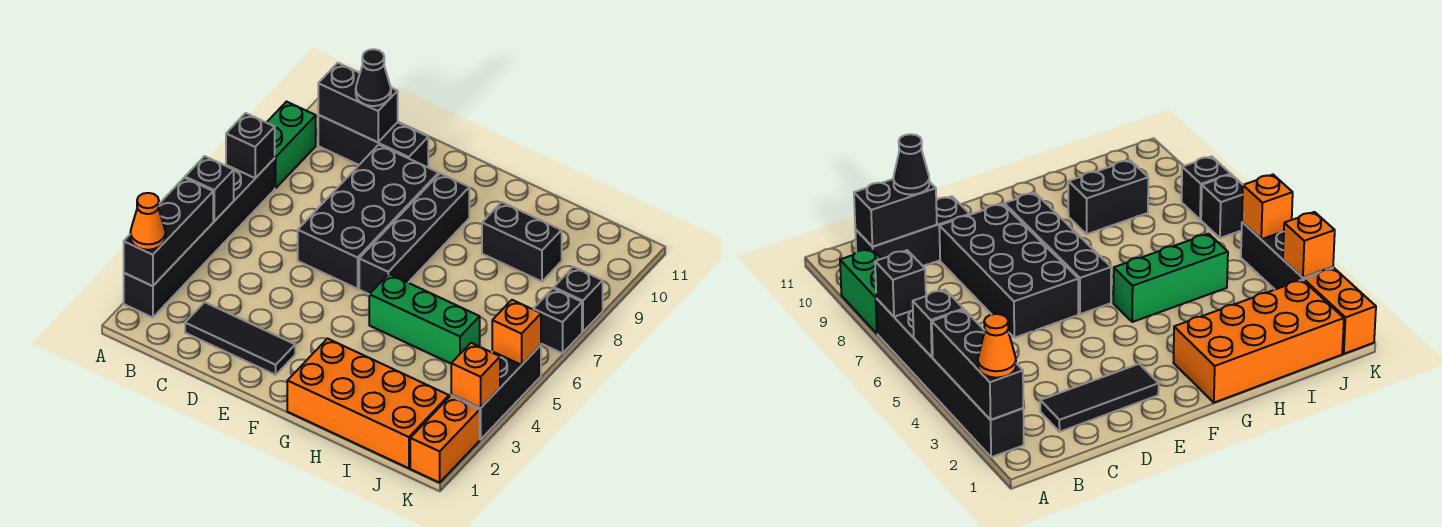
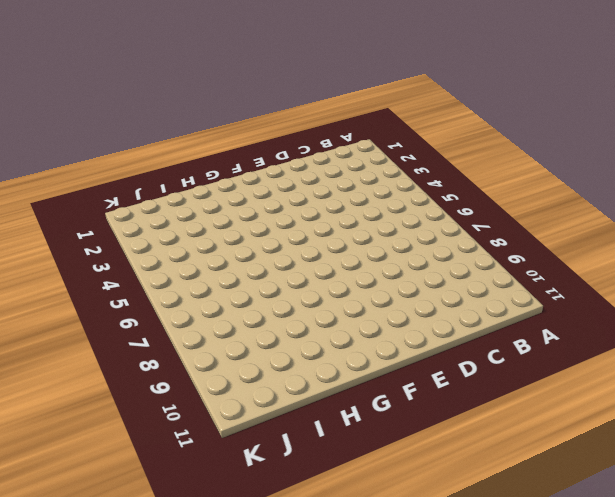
none -> black brick A2:A7 level 1
none -> green brick A8:A9 level 1
none -> black brick B10:D10 level 1

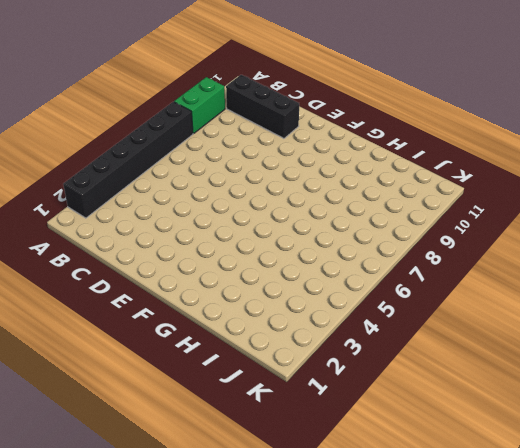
none -> black tile C2:E2 level 1
none -> black brick D6:E9 level 1
none -> black brick F6:F9 level 1

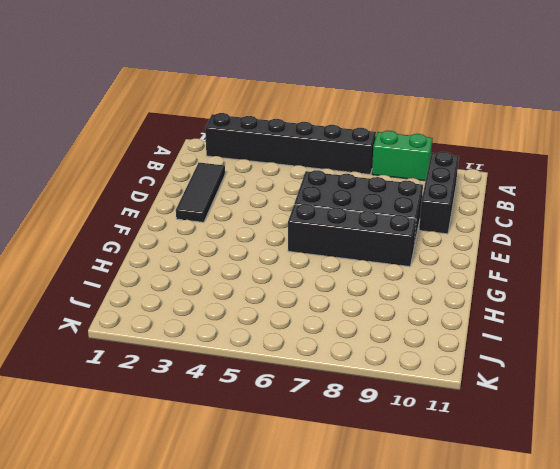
none -> orange brick G1:J2 level 1
none -> green brick G5:I5 level 1
none -> black brick H9:I9 level 1

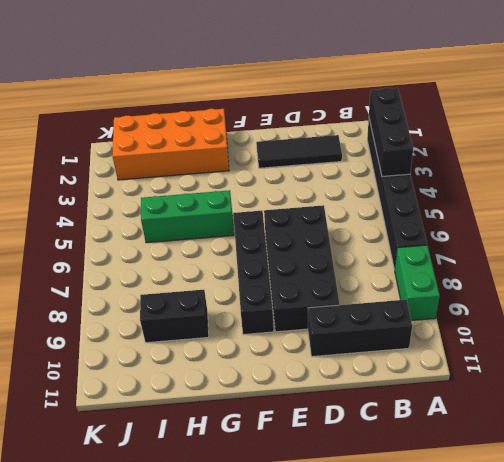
none -> orange brick K1:K2 level 1
none -> black brick K3:K5 level 1
none -> black brick K7 level 1

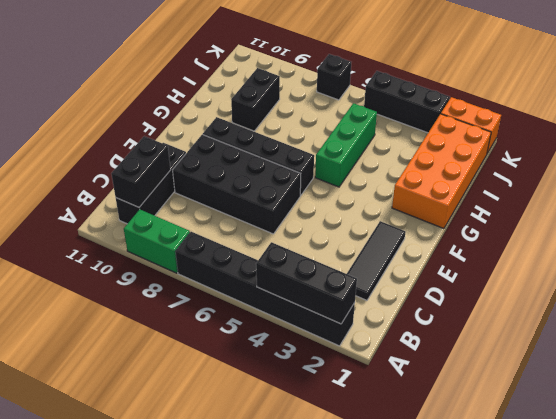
none -> black brick K8 level 1
none -> black brick A5 level 2
none -> black brick A7 level 2

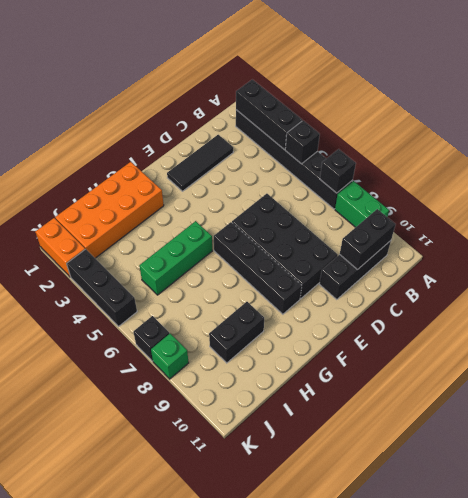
green brick K8 level 1 -> black brick K8 level 1
none -> orange brick K3 level 2
none -> orange brick K5 level 2
none -> orange cone A2 level 3

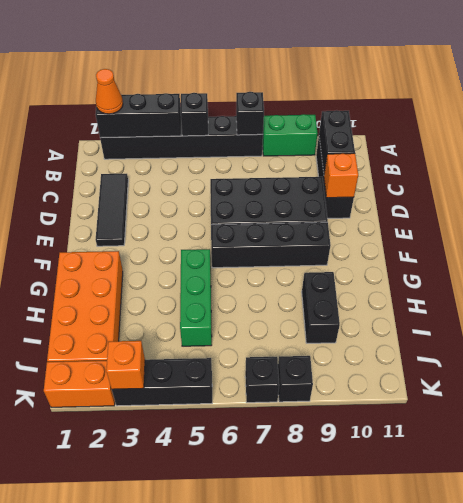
orange brick D10 level 2 -> orange brick K5 level 2
none -> black cone C10 level 3

